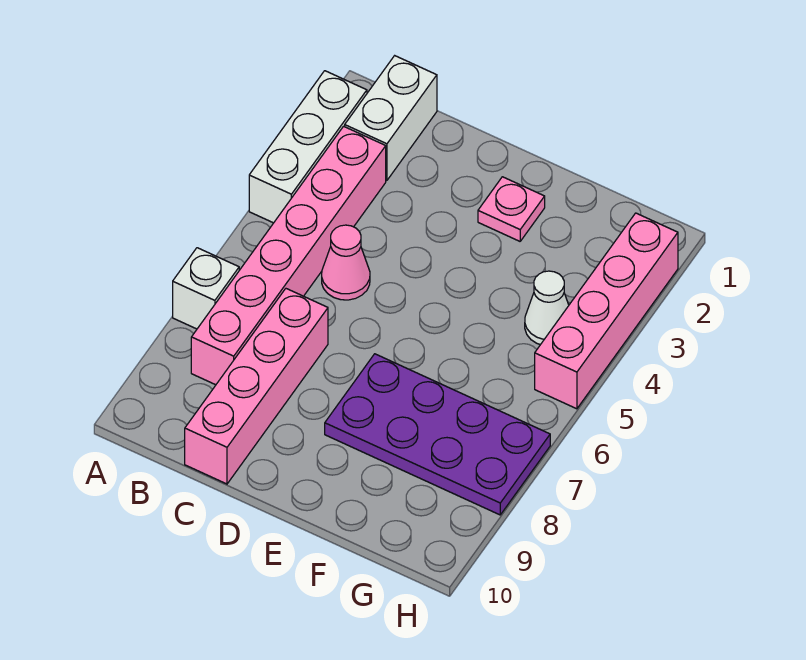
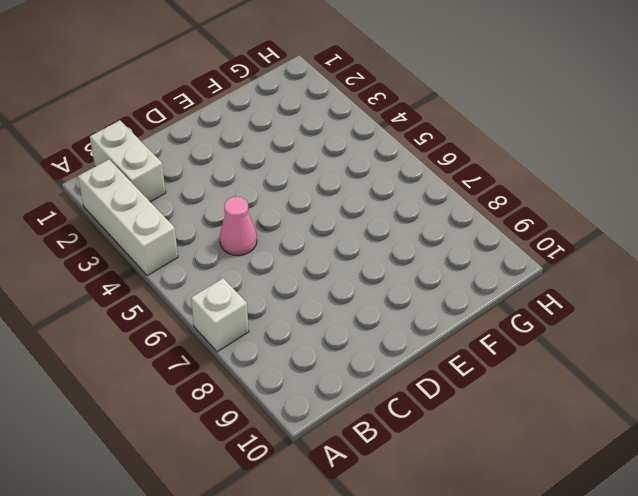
none -> pink brick B3:B8 level 1
none -> pink brick C7:C10 level 1

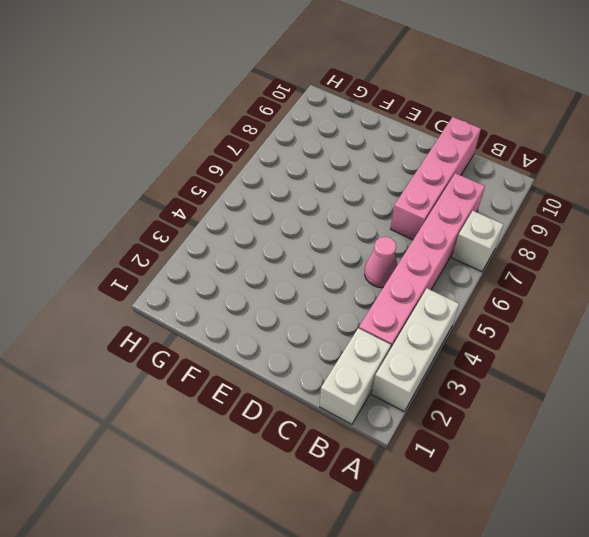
none -> pink plate E2 level 1
none -> purple plate E7:H8 level 1

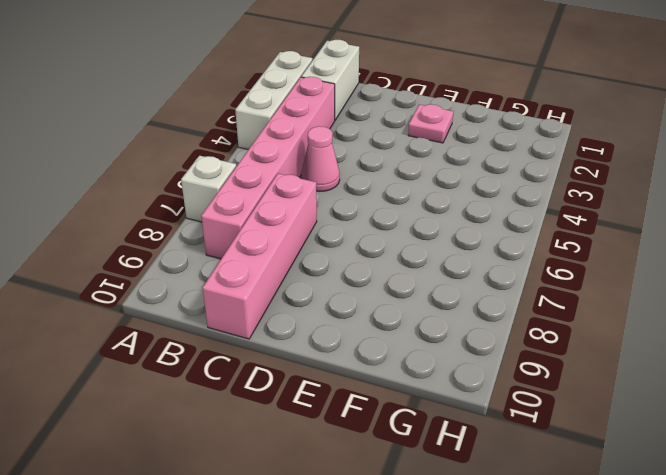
none -> purple plate E7:H8 level 1
none -> white cone G4 level 1

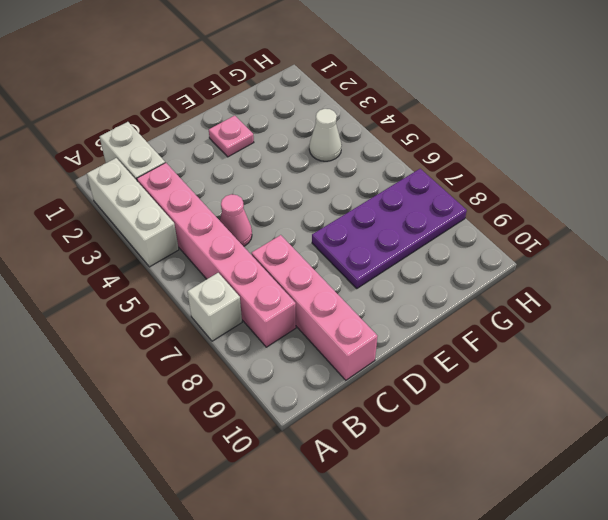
none -> pink brick H2:H5 level 1

